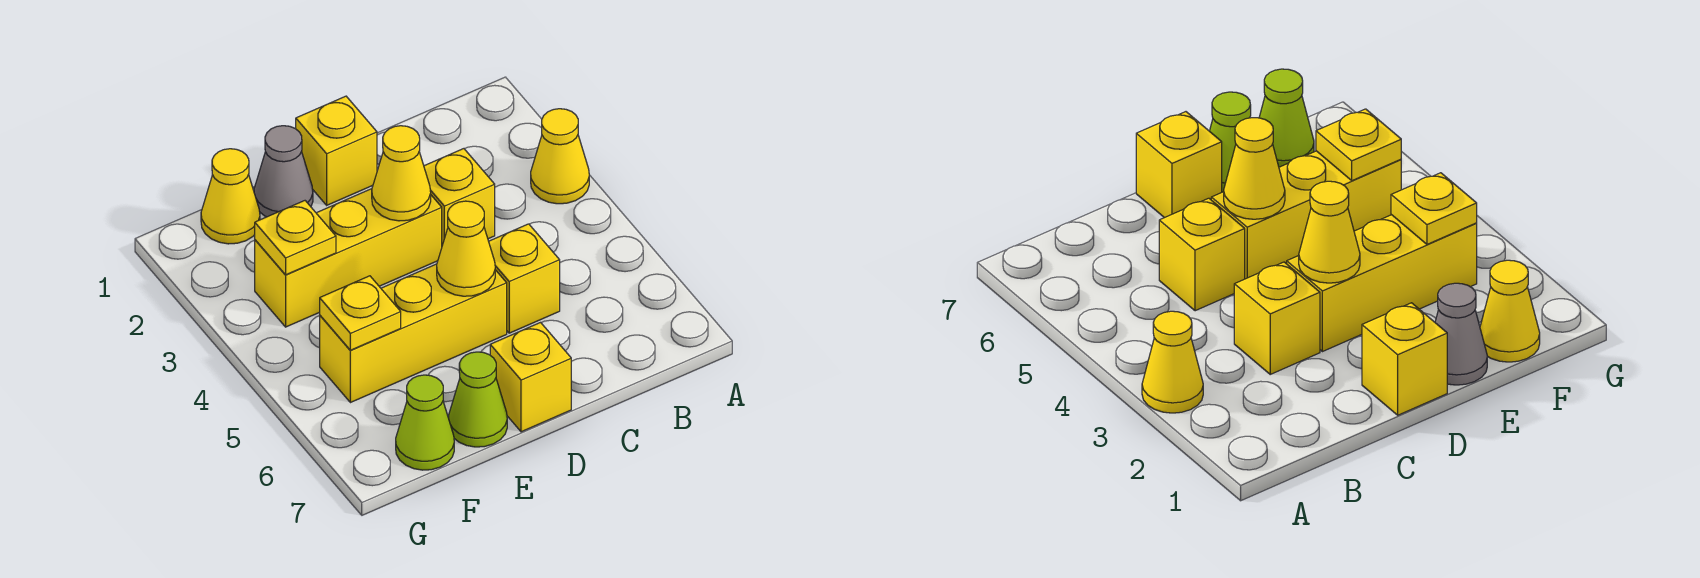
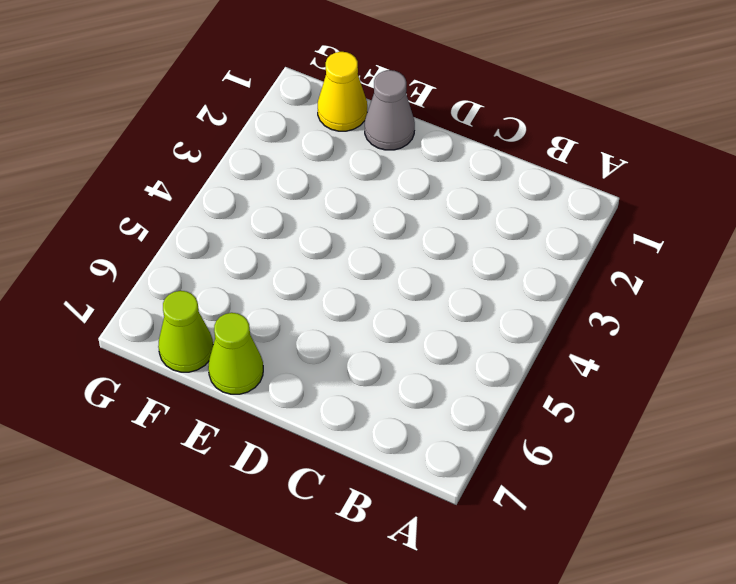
none -> yellow cone A3 level 1
none -> yellow brick C3 level 1
none -> yellow brick C5 level 1

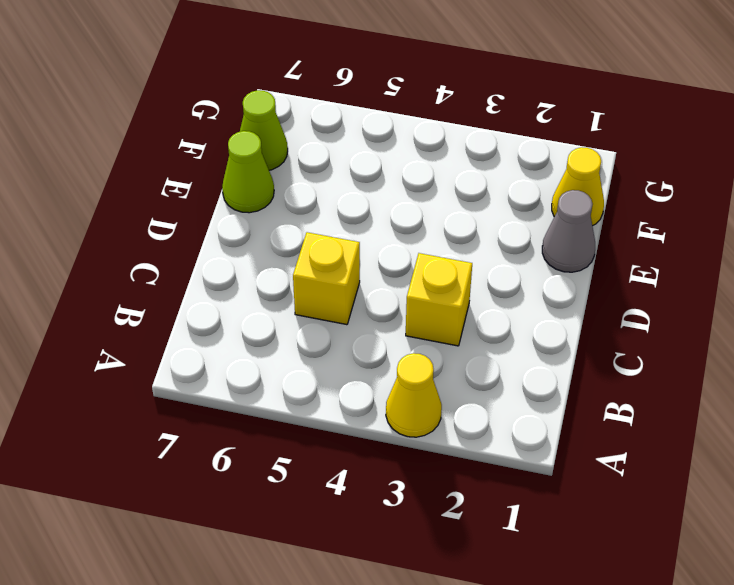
none -> yellow brick D1 level 1
none -> yellow brick D3:F3 level 1
none -> yellow brick D5:F5 level 1

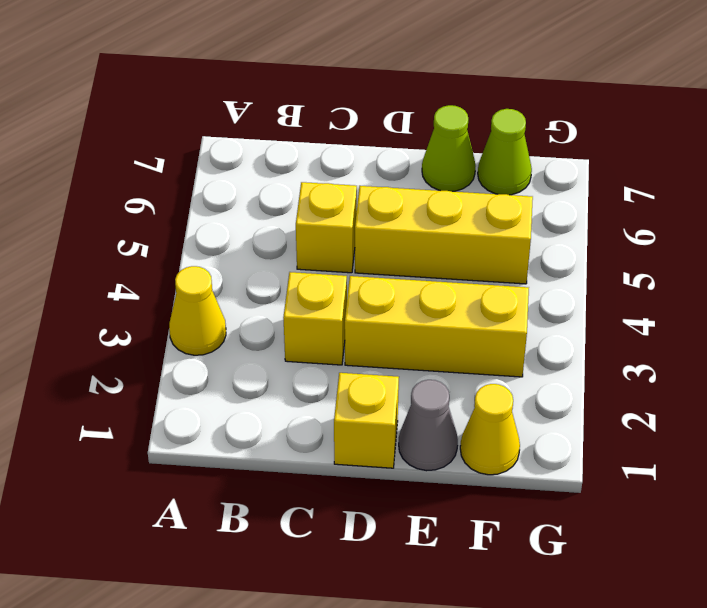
none -> yellow brick D7 level 1
none -> yellow cone D3 level 2
none -> yellow cone D5 level 2

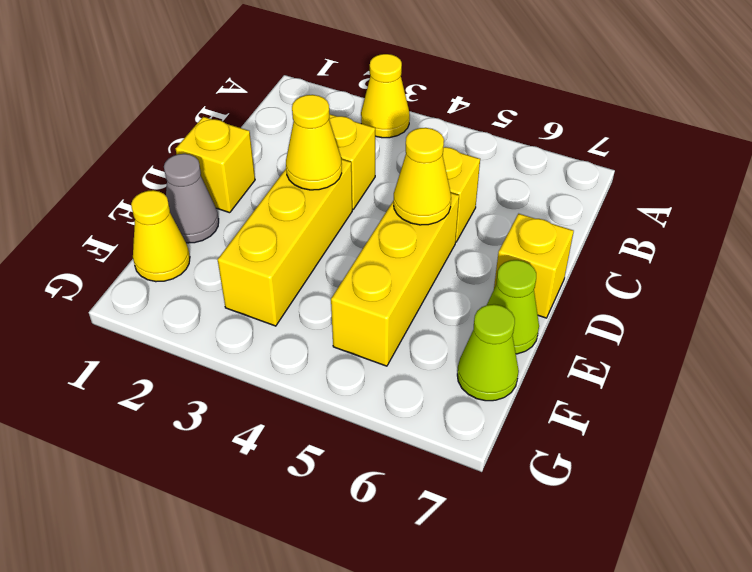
none -> yellow plate F3 level 2
none -> yellow plate F5 level 2

